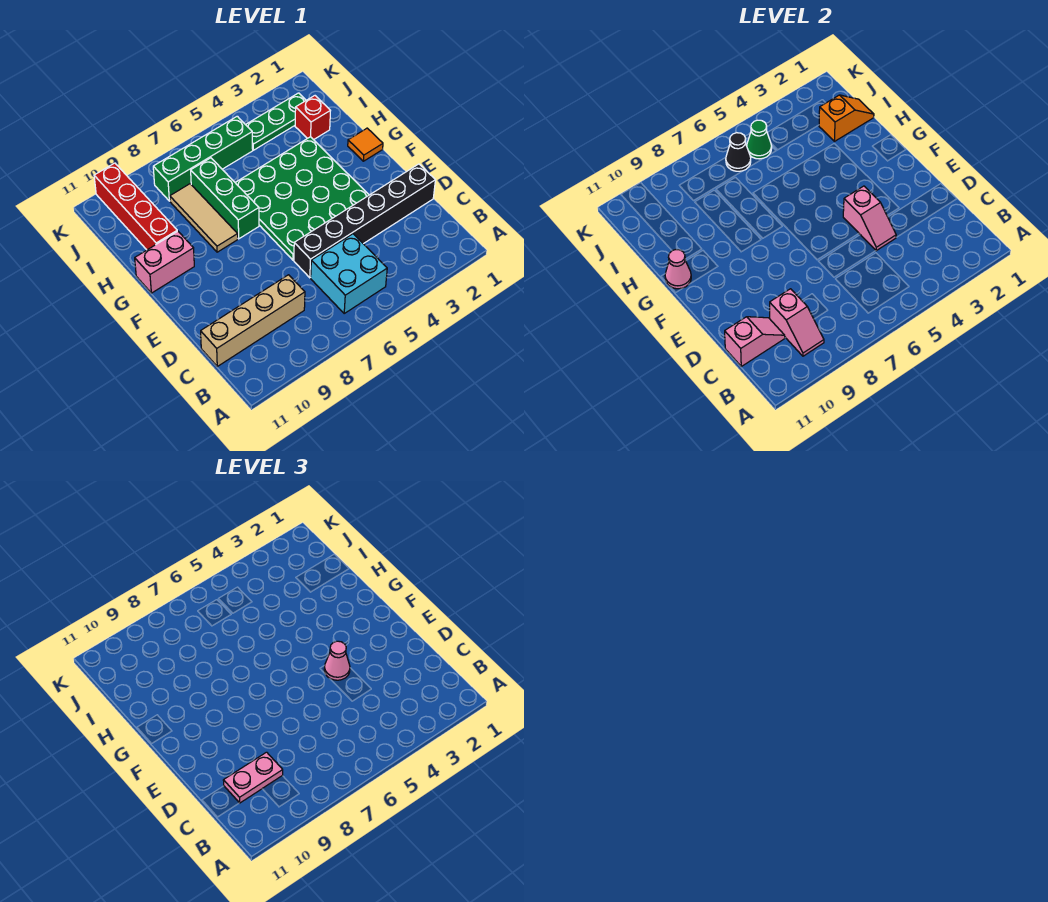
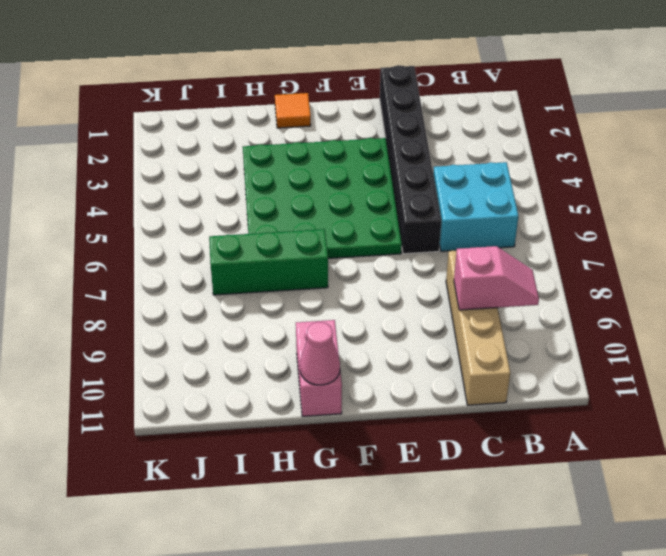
none -> tan tile G8:I8 level 1
none -> red brick H10:K10 level 1
none -> red brick I2 level 1

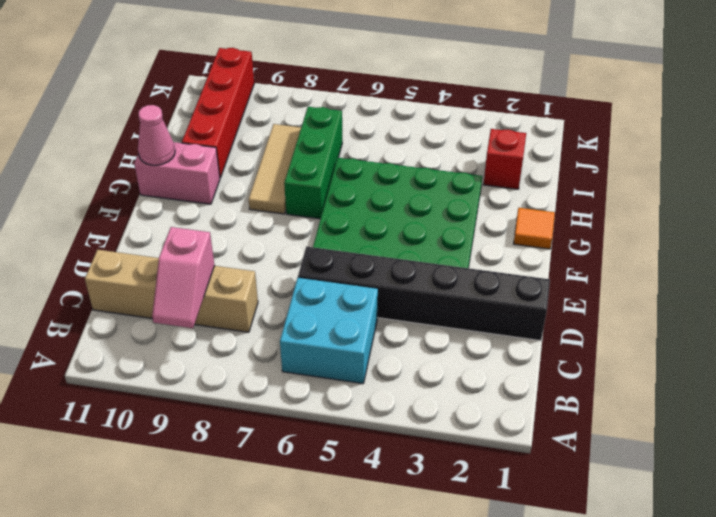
none -> green plate J2:J4 level 1
none -> green brick J5:J8 level 1
none -> pink slope C10:C11 level 2 top 11

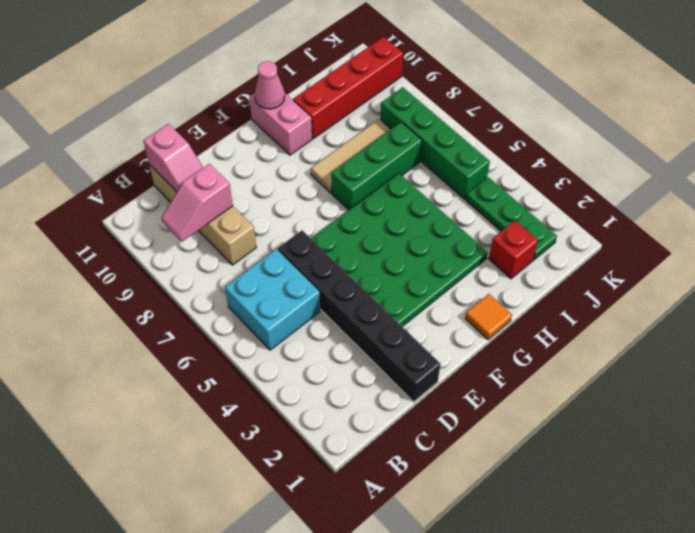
none -> pink slope D4:E4 level 2 top E
none -> orange slope I1:I2 level 2 top 2
none -> green cone J5 level 2

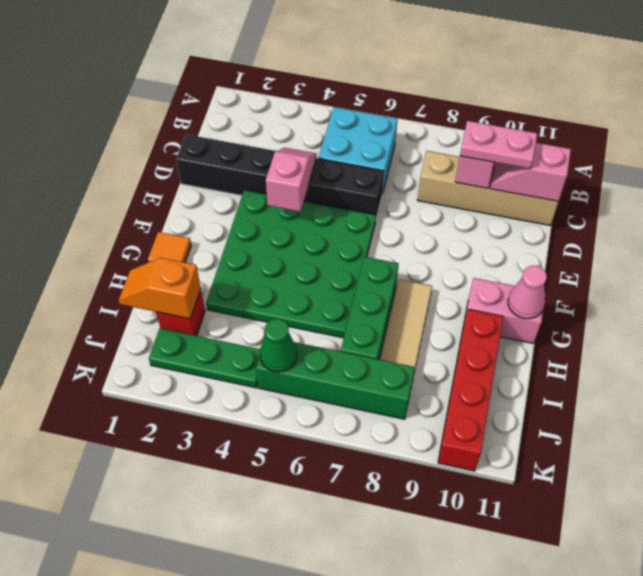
none -> black cone J6 level 2
none -> pink cone E4 level 3

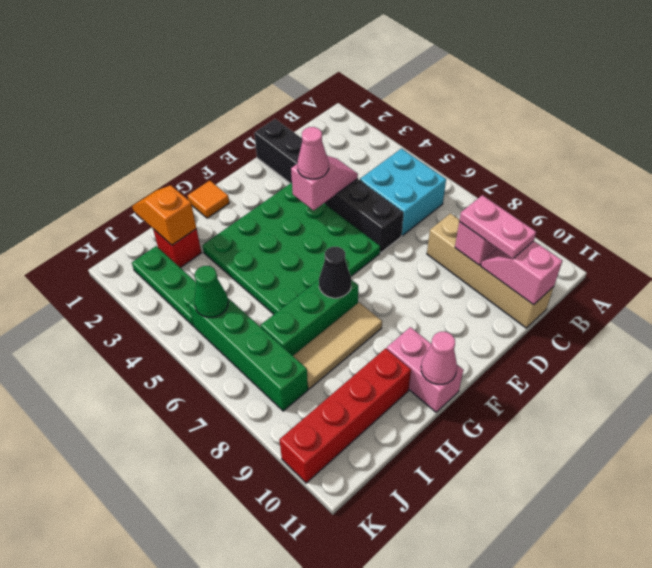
black cone G7 level 2 -> black cone J6 level 2

